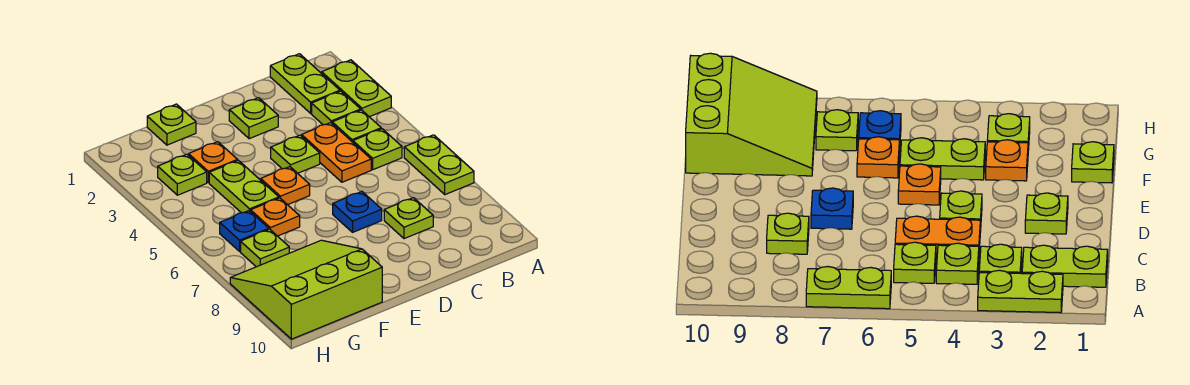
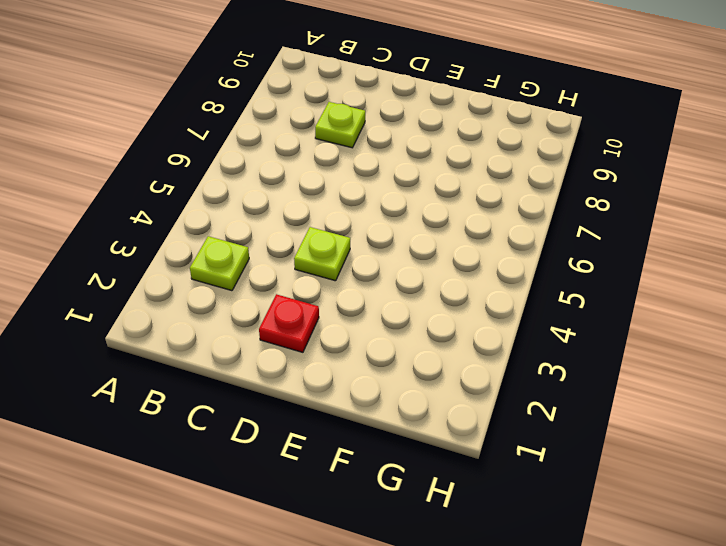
red plate D2 level 1 -> lime plate D2 level 1
none -> lime plate A2:A3 level 1
none -> lime plate A6:A7 level 1
none -> lime plate B1:B2 level 1

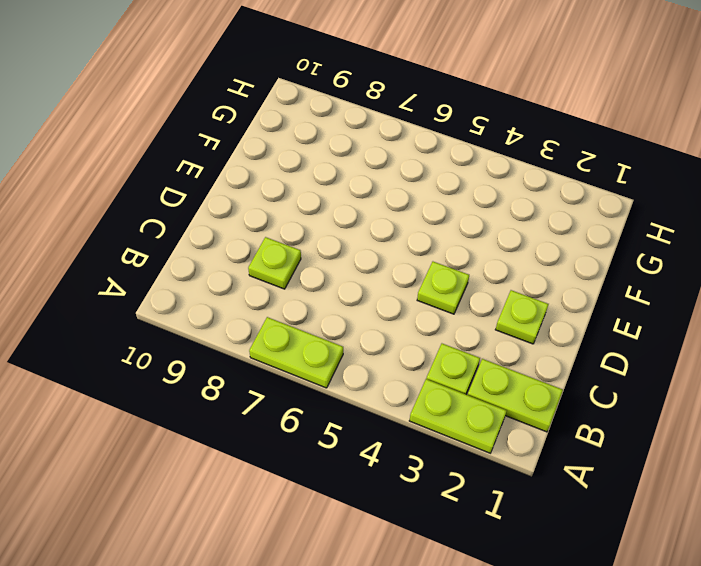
none -> lime plate B4 level 1
none -> lime plate B5 level 1
none -> orange plate C4:C5 level 1

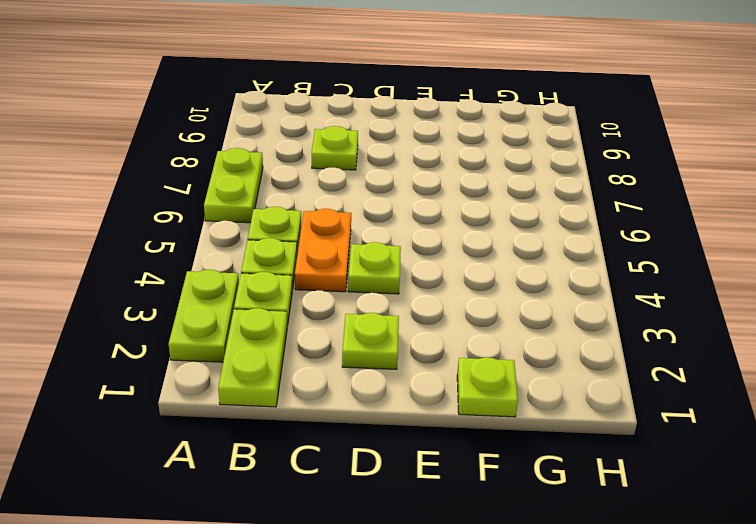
none -> blue plate D7 level 1
none -> orange plate E5 level 1
none -> orange plate F3 level 1

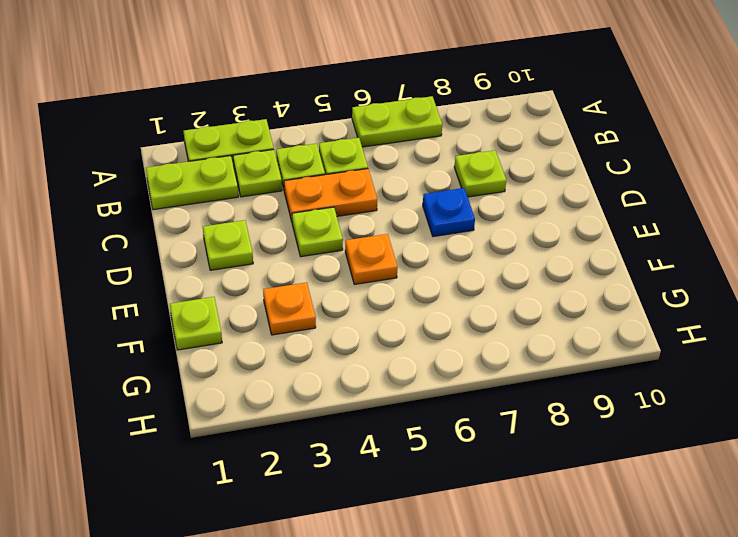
none -> lime plate F4:F5 level 1
none -> orange plate F6 level 1
none -> lime slope F8:H10 level 1 top 10

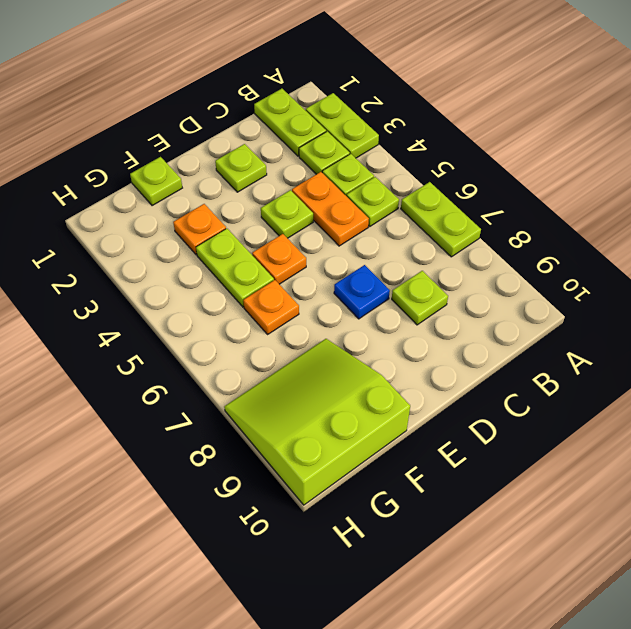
none -> lime plate G3 level 1
none -> blue plate G6 level 1
none -> lime plate G7 level 1

